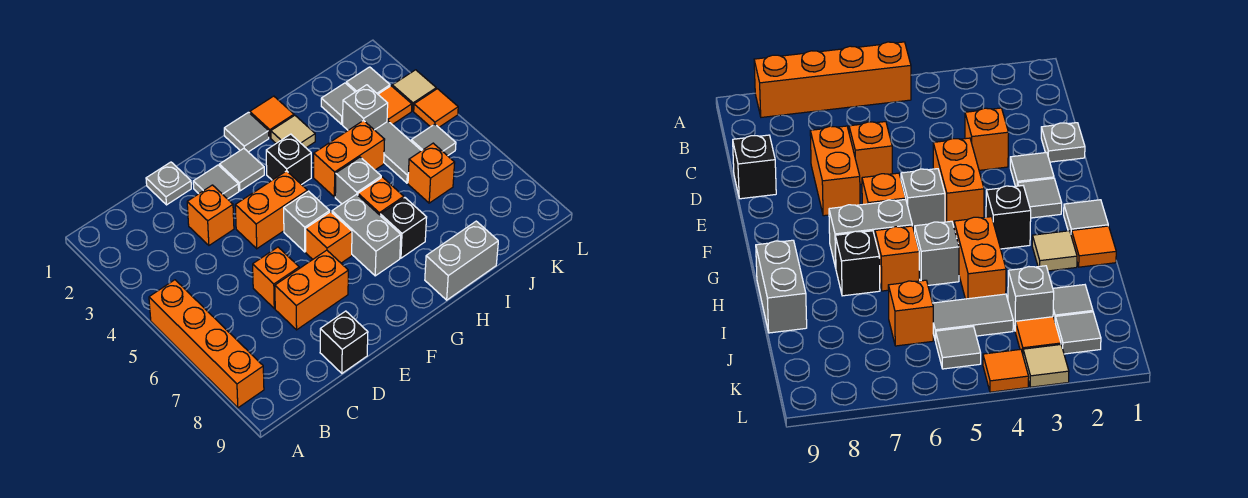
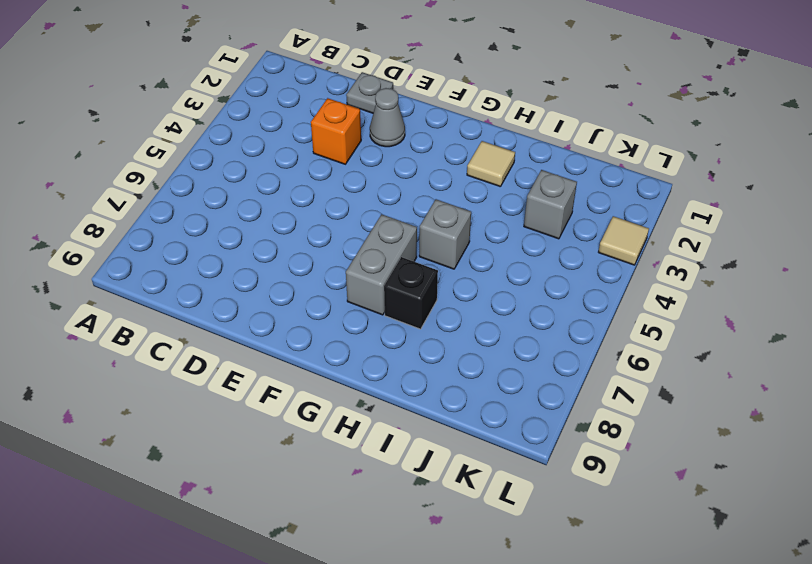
grey cone E2 level 1 -> grey tile E2 level 1
none -> orange brick A5:A8 level 1
none -> orange brick D6 level 1
none -> orange brick D7:E7 level 1
none -> black brick D9 level 1

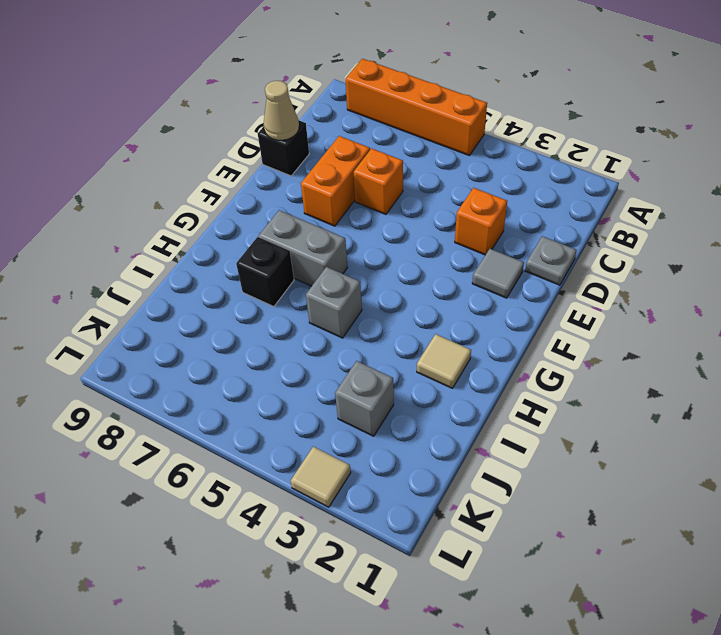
tan cone D9 level 2 -> none
none -> orange brick E4:F4 level 1
none -> grey tile F2 level 1
none -> grey brick F5 level 1
none -> orange brick F6 level 1

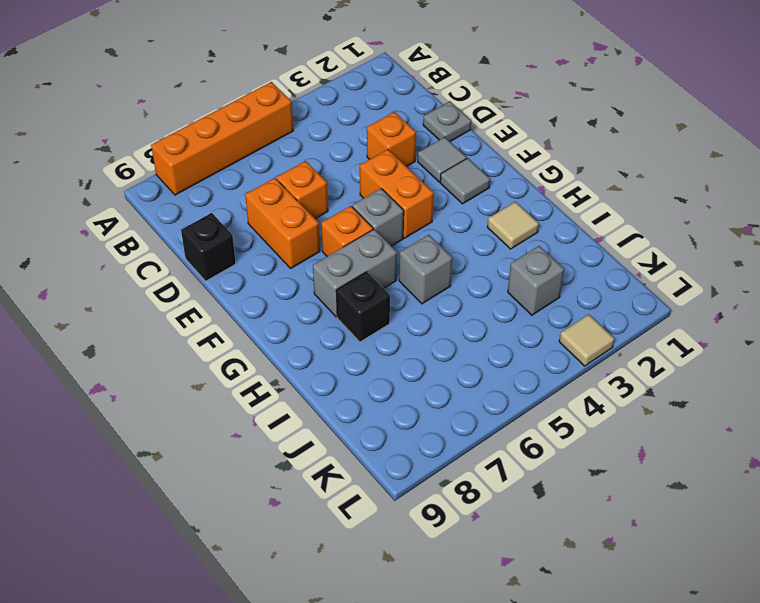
none -> grey tile G1 level 1
none -> black brick G3 level 1
none -> orange tile H1 level 1
none -> orange brick H4:I4 level 1

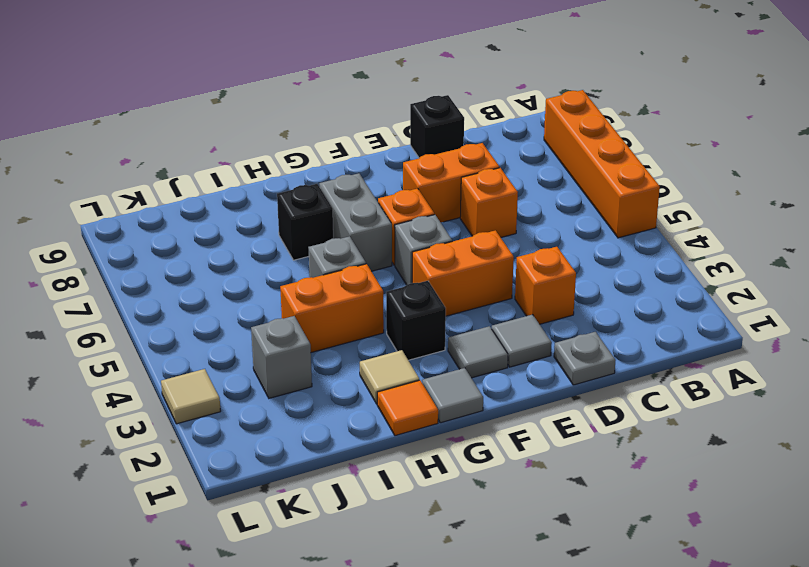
none -> orange brick H6 level 1
none -> grey brick H9:I9 level 1
none -> grey tile J2 level 1
none -> grey tile J4:J5 level 1

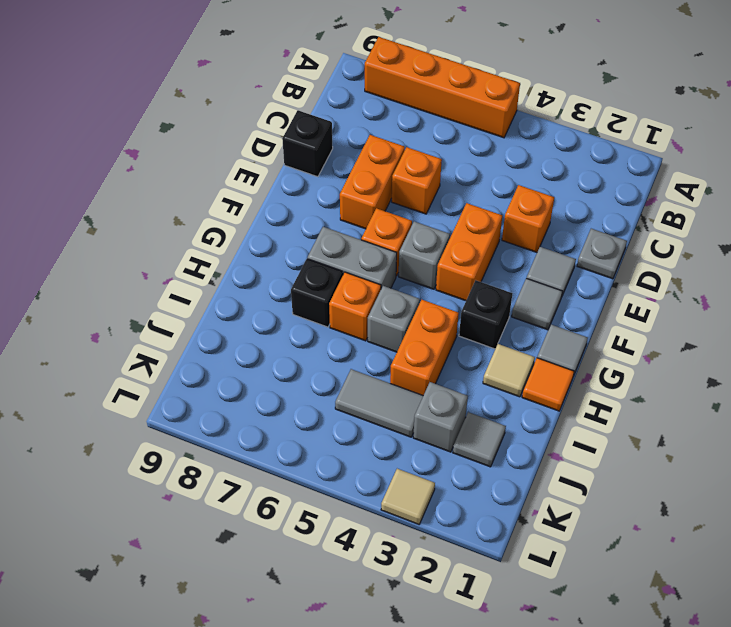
none -> grey brick H9:I9 level 1
none -> orange brick J6 level 1
none -> grey tile K2 level 1
none -> orange tile K3 level 1

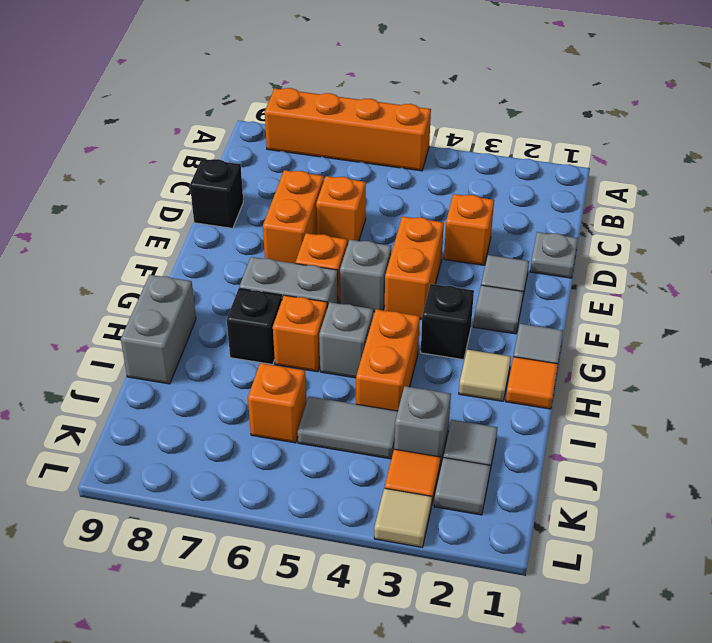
none -> grey tile K5 level 1
none -> orange tile L4 level 1

